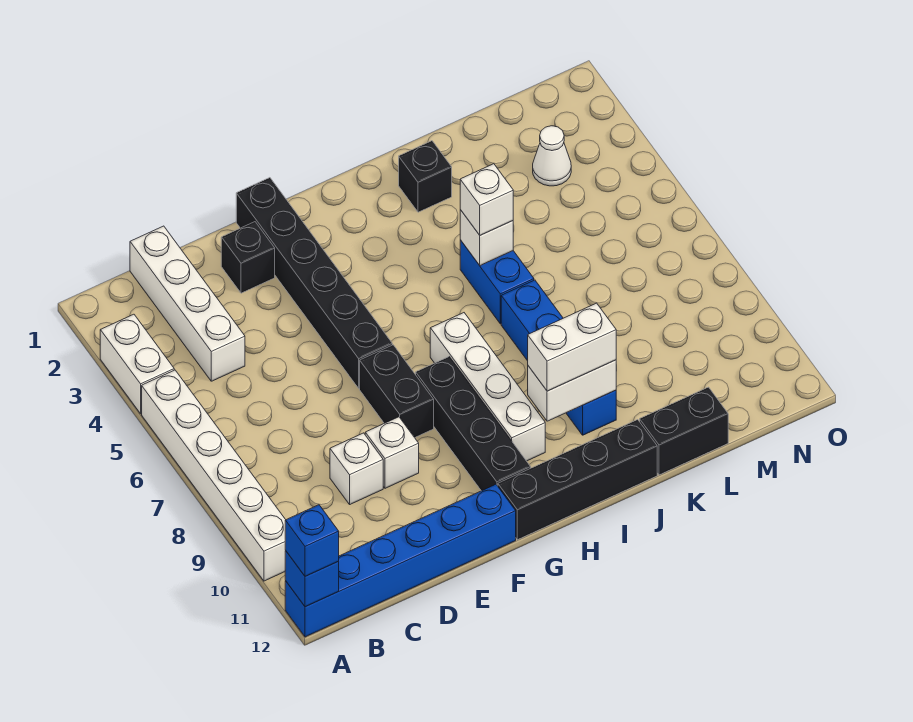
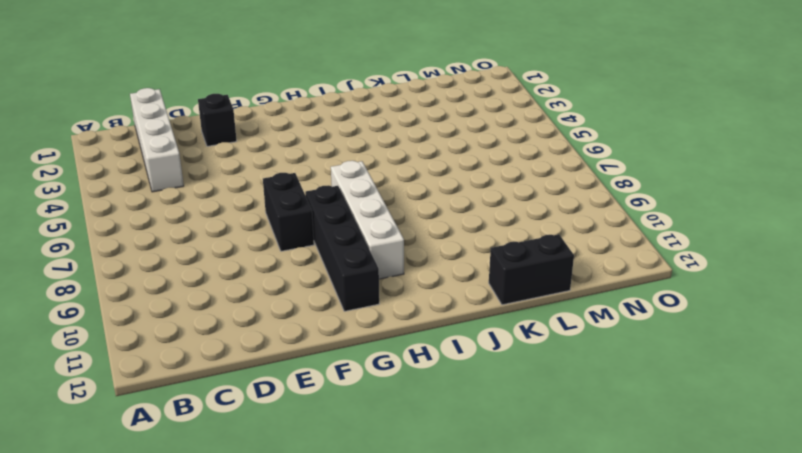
none -> white brick A3:A4 level 1
none -> white brick A5:A10 level 1
none -> blue brick A12:F12 level 1

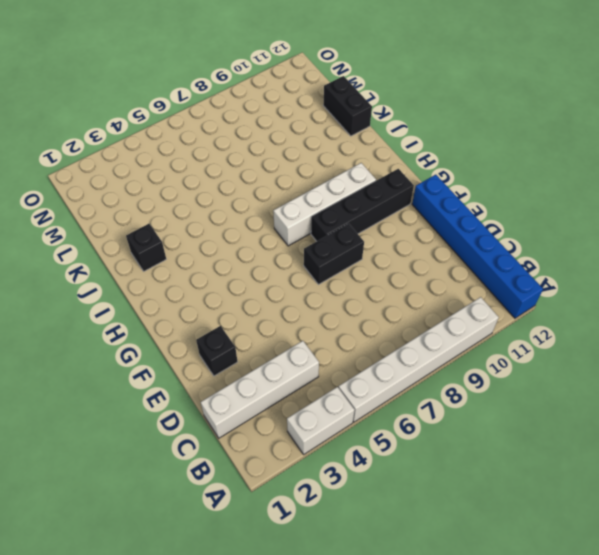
none -> white brick D9 level 1
none -> white brick E9 level 1
none -> black brick F1:F6 level 1

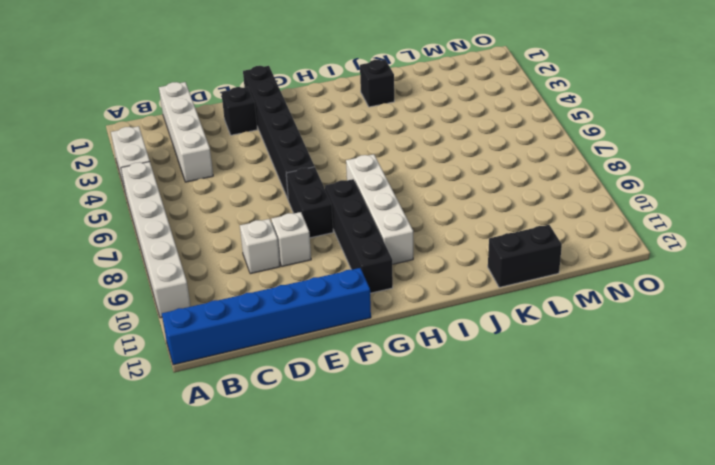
none -> black brick G12:J12 level 1
none -> blue brick J5:J6 level 1
none -> blue brick J7:J10 level 1

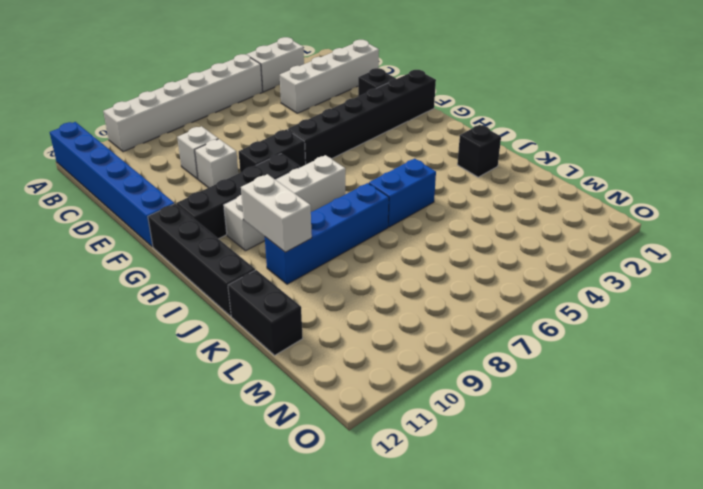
none -> white cone M3 level 1
none -> blue brick A12 level 2
none -> white brick J5 level 2

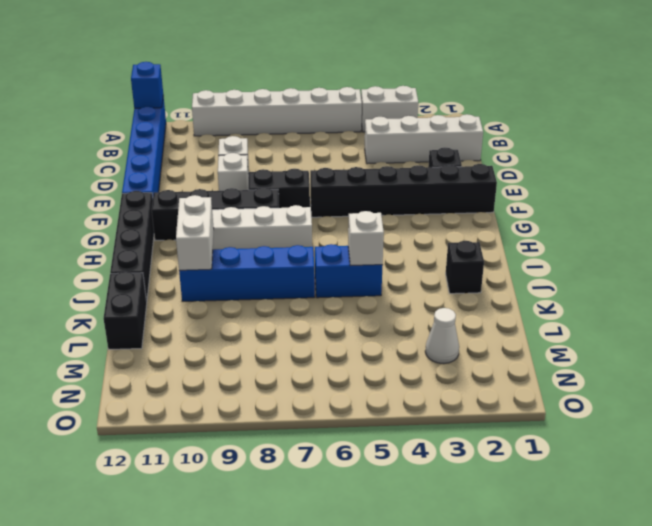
none -> blue brick A12 level 3
none -> white brick I10:J10 level 3
none -> white brick J5 level 3

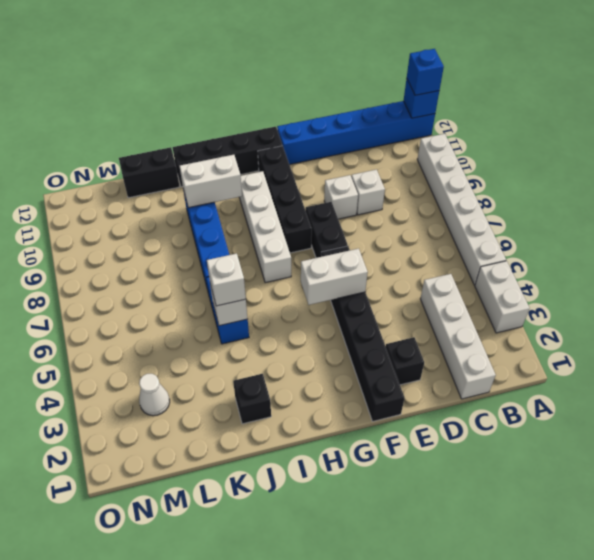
white brick F5:G5 level 2 -> white brick I10:J10 level 3

